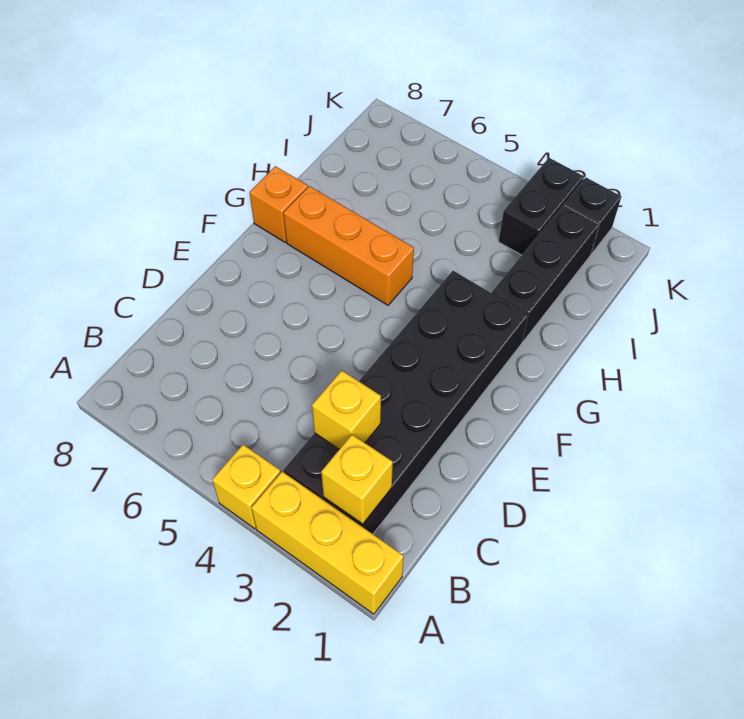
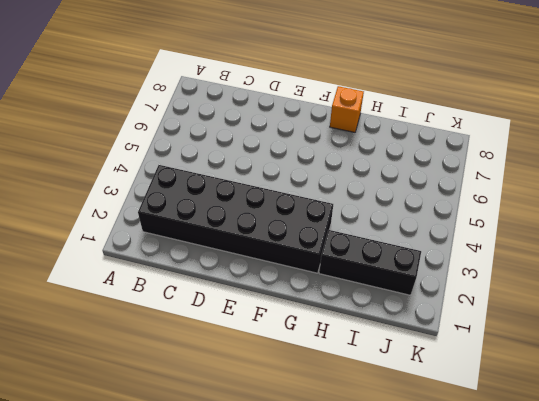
none -> yellow brick A1:A3 level 1
none -> yellow brick A4 level 1

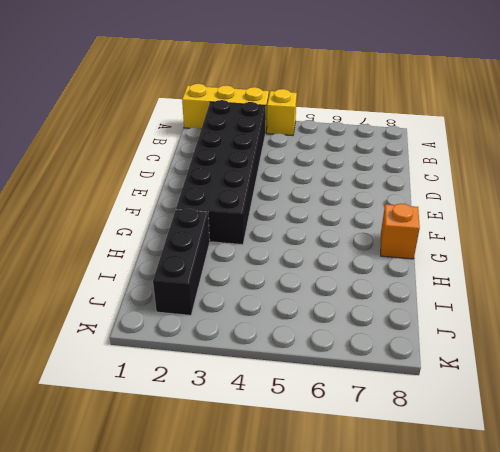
none -> orange brick G5:G7 level 1
none -> black brick J3:K3 level 1

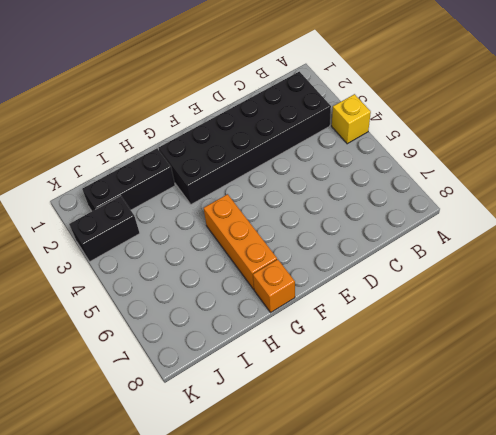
none -> yellow brick A1:A3 level 1
none -> black brick K2 level 1

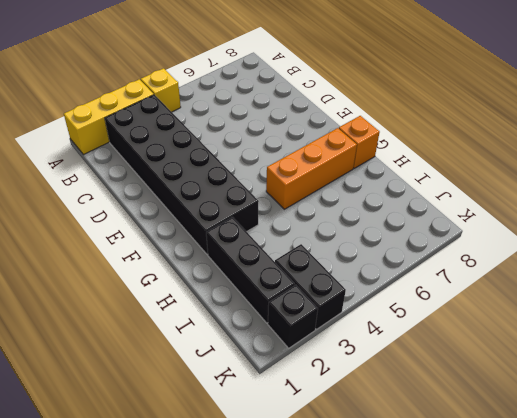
none -> yellow brick B2 level 2
none -> yellow brick C3 level 2

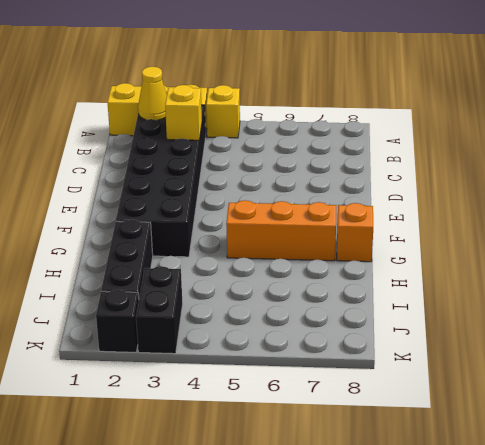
yellow cone B2 level 2 -> yellow brick B2 level 2

